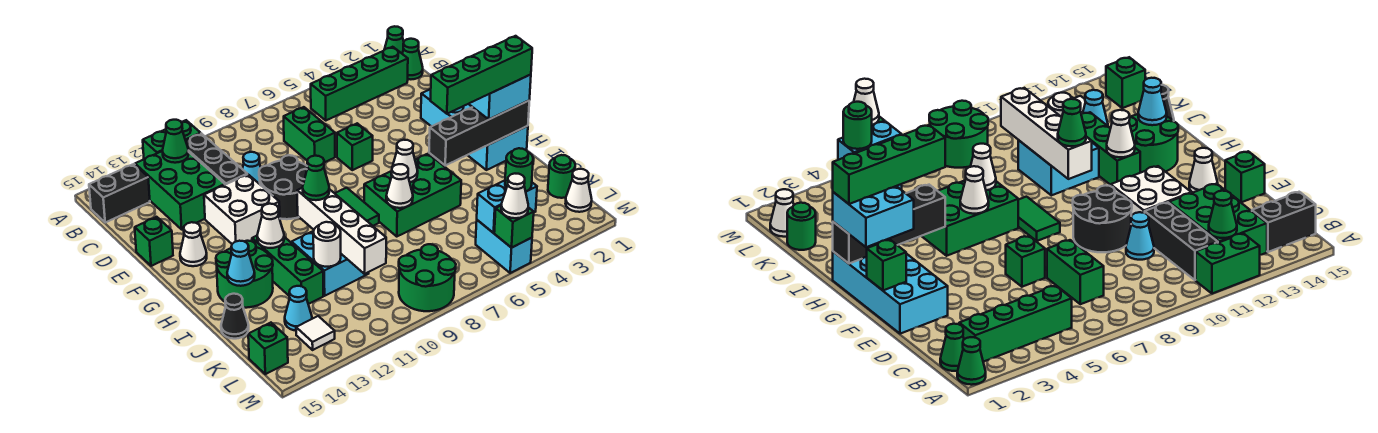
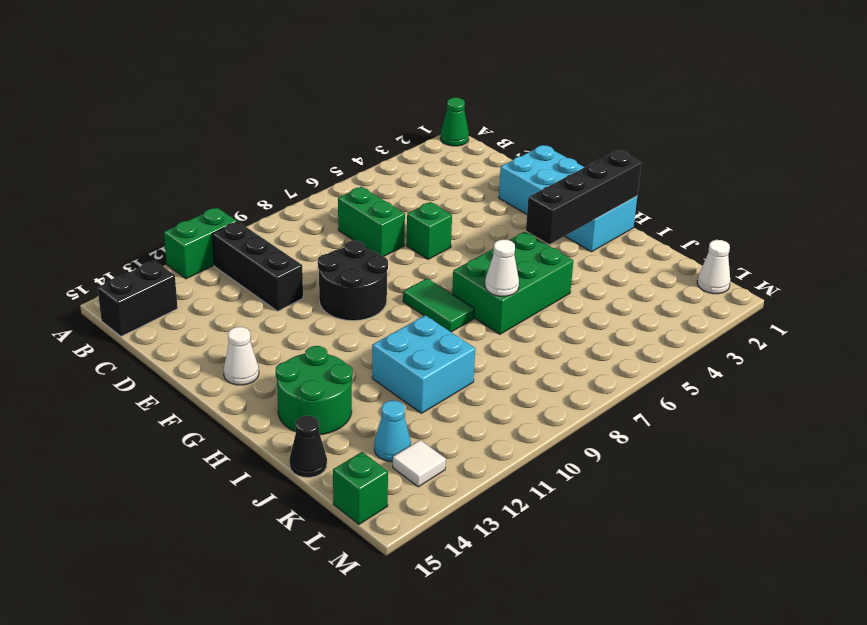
none -> green cone B1 level 1
none -> green brick B2:B5 level 1
none -> green brick B12:D13 level 1
none -> cyan cone D10 level 1

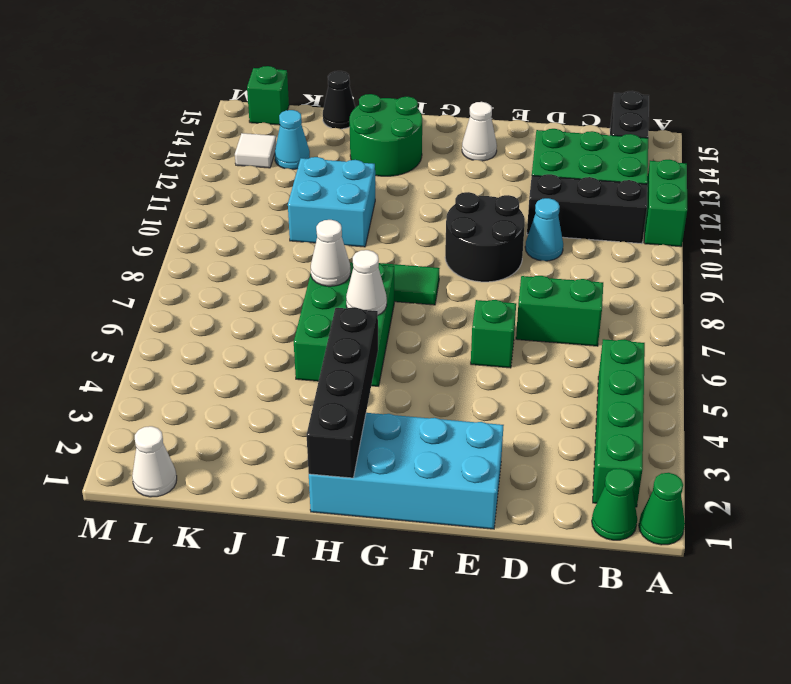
none -> white brick E11:F12 level 1
none -> green brick E15 level 1
none -> green brick H12:J12 level 1
none -> green round brick K1 level 1

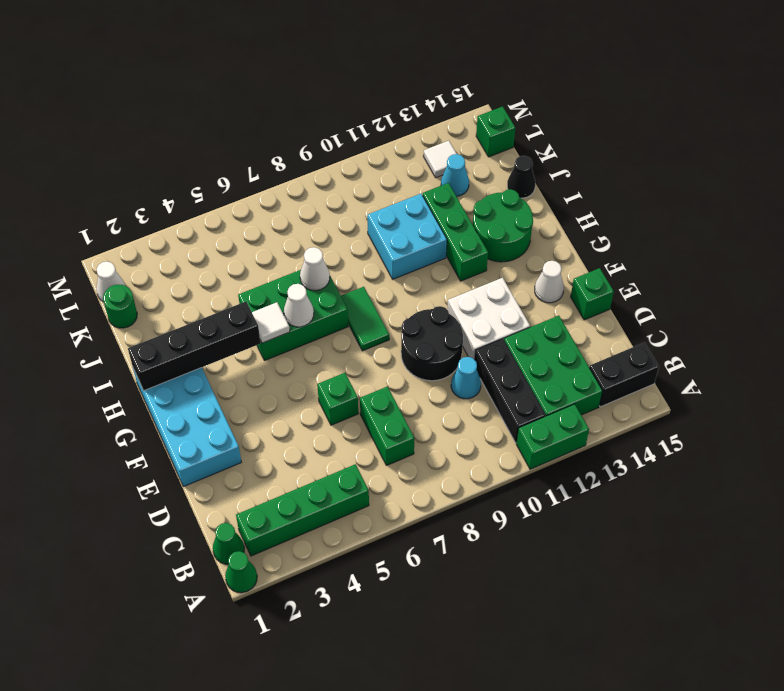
white tile H5 level 2 -> none
none -> cyan brick L5:M5 level 1
none -> green round brick L8:M9 level 1
none -> green cone B12 level 2
none -> green brick F1 level 2

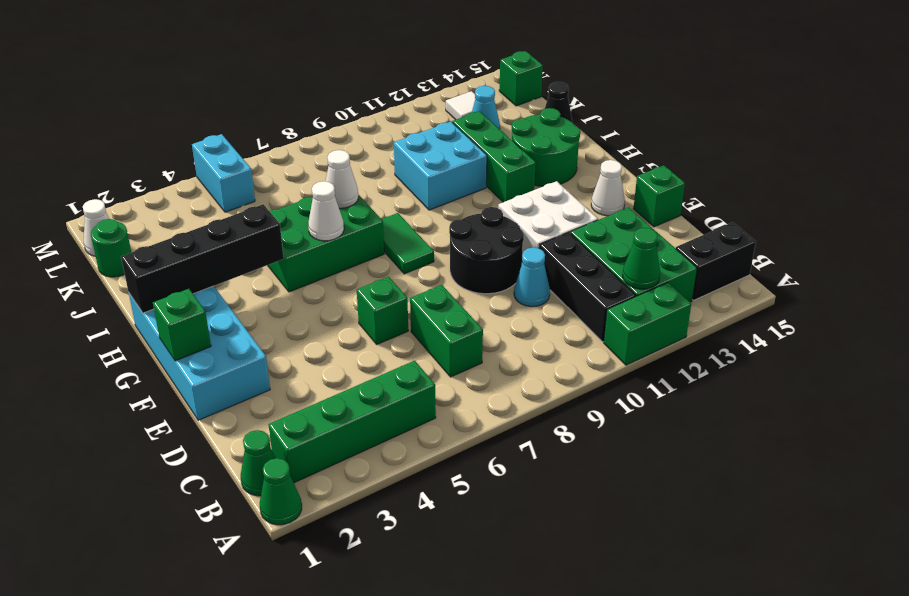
none -> green round brick L8:M9 level 1
none -> white brick H10:K10 level 2
none -> white cone H12 level 2
none -> cyan cone I14 level 2

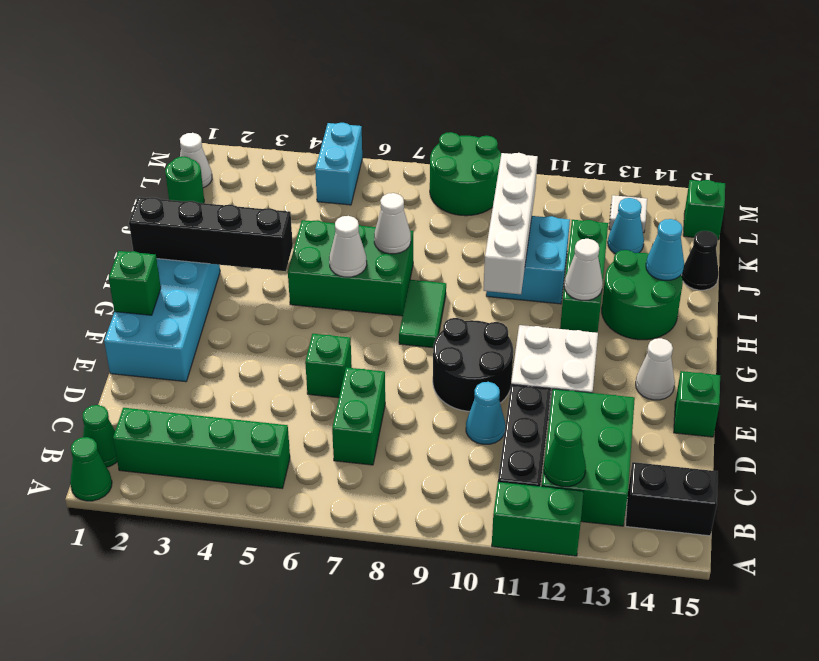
none -> white round brick J11 level 2
none -> cyan brick L4:L5 level 2
none -> green brick M5 level 2
none -> cyan brick G1:H2 level 3

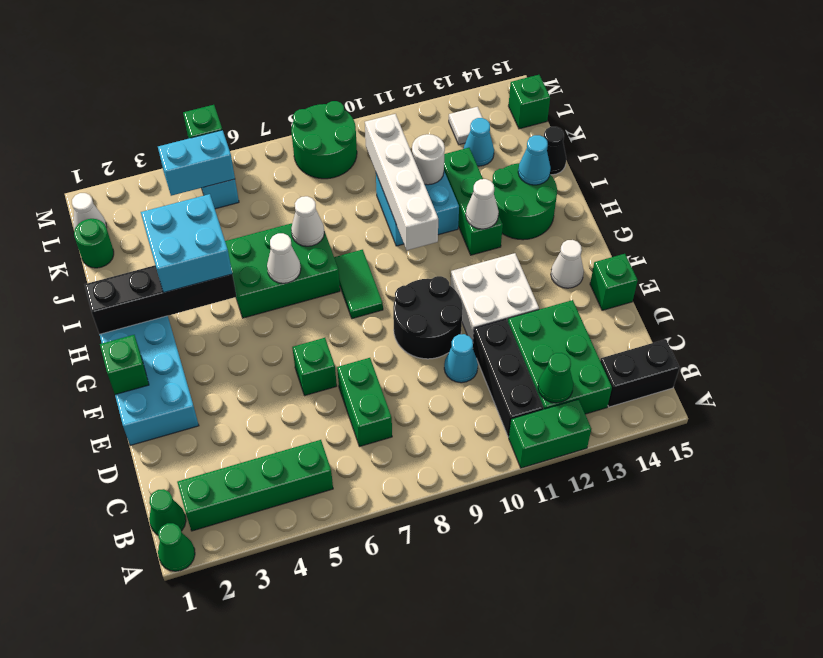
cyan brick H3:I4 level 3 -> cyan brick G1:H2 level 3
none -> green cone H10 level 3
none -> green round brick L4 level 3
none -> white cone M5 level 3
none -> green brick H1:H4 level 4

